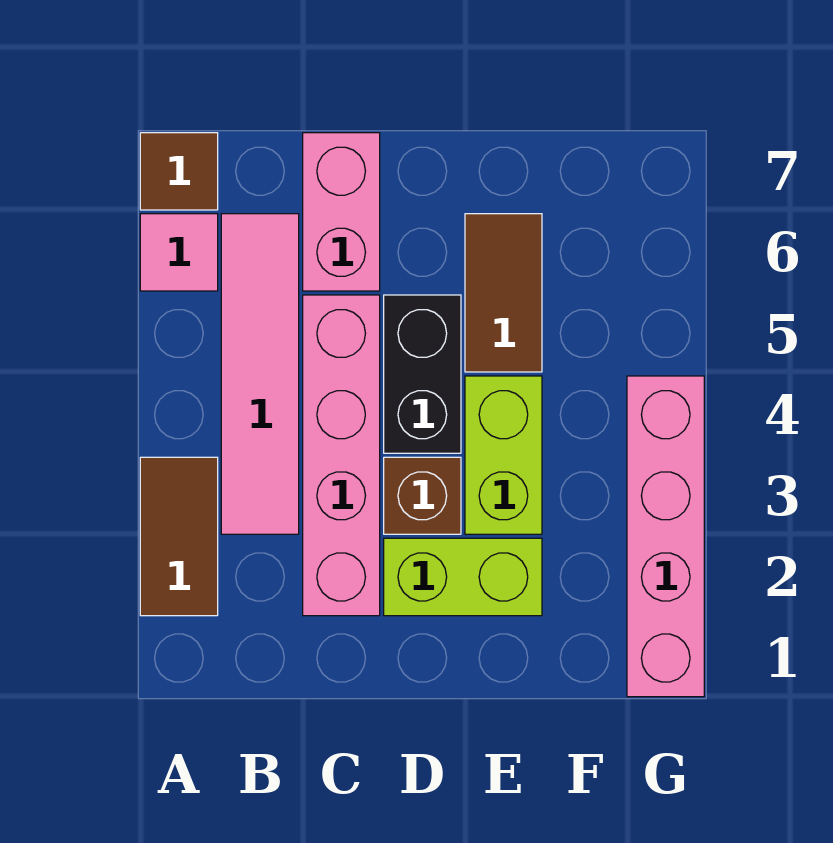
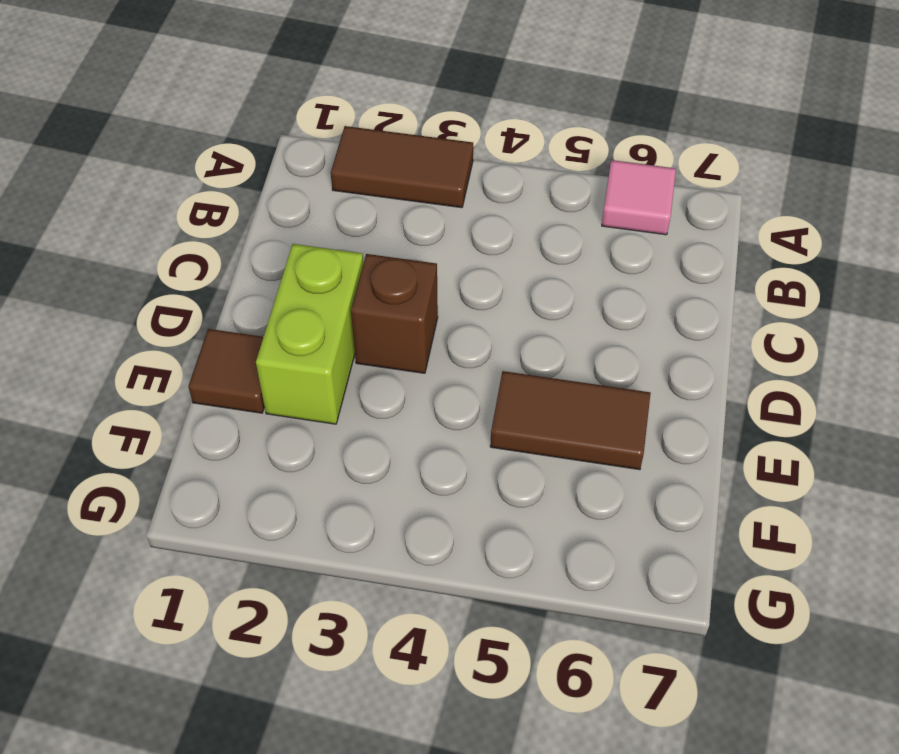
brown tile E1 level 1 -> brown tile A7 level 1
none -> pink tile B3:B6 level 1
none -> pink brick C2:C5 level 1
none -> pink brick C6:C7 level 1

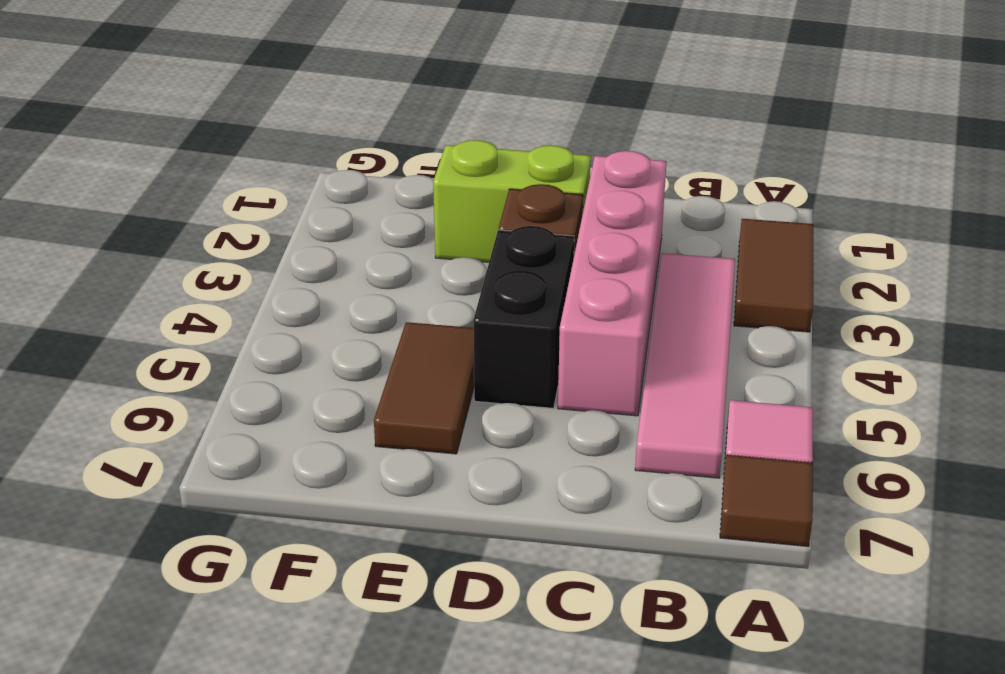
none -> pink brick C6:C7 level 1
none -> lime brick E3:E4 level 1
none -> pink brick G1:G4 level 1

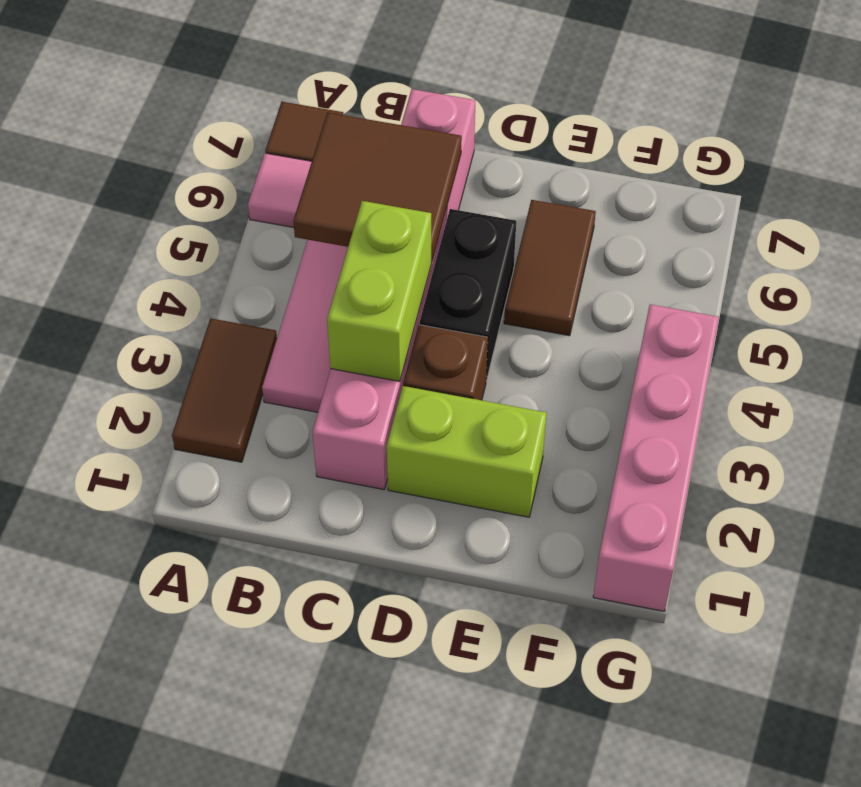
brown tile B5:C6 level 2 -> none
lime brick C3:C4 level 2 -> lime brick E3:E4 level 1

